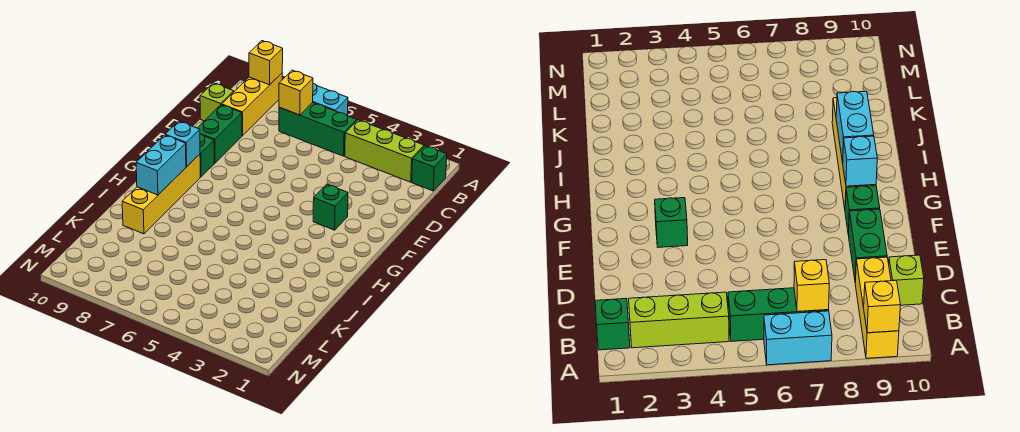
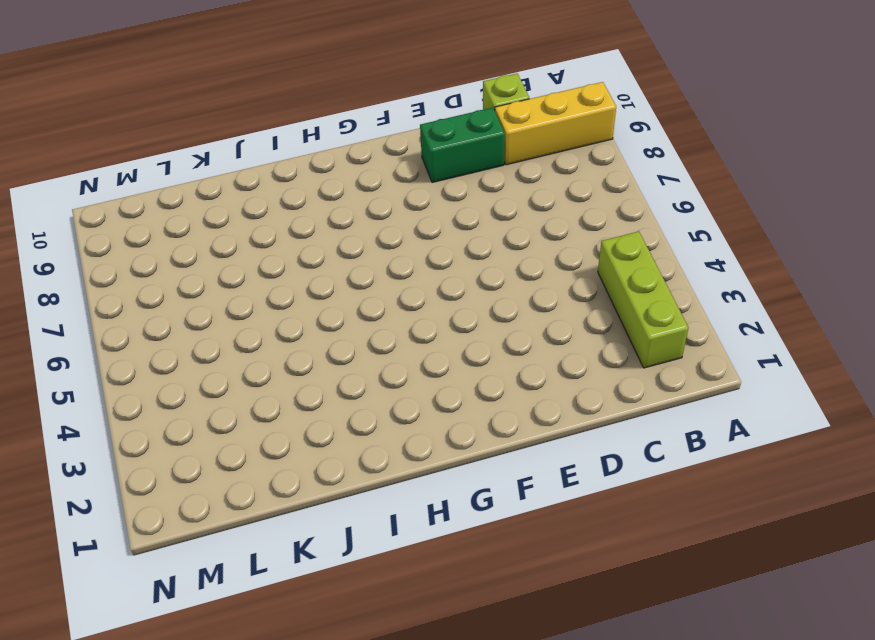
none -> cyan brick A6:A7 level 1
none -> green brick B1 level 1
none -> green brick B5:B7 level 1

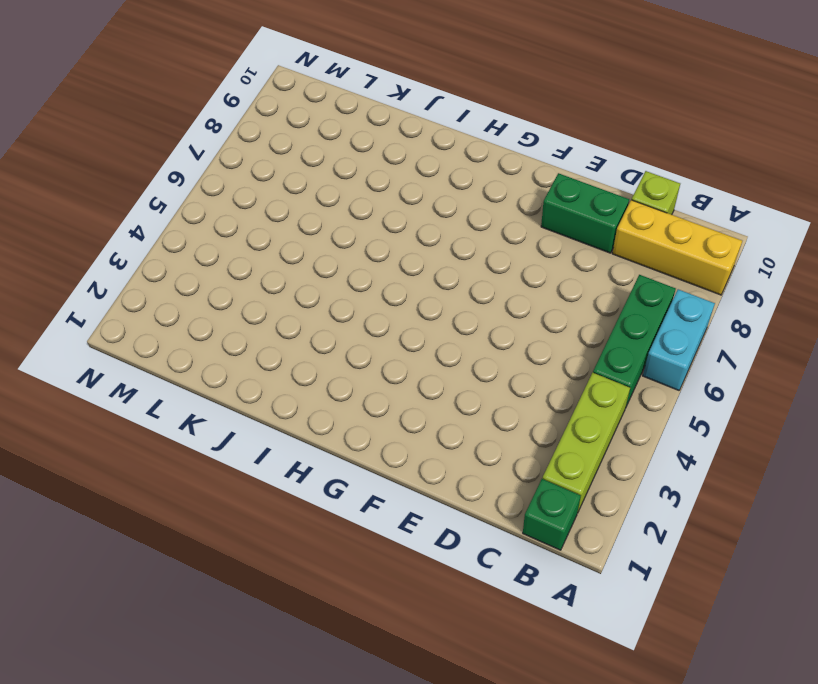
none -> green brick F3 level 1
none -> green brick F9 level 1
none -> yellow brick G9:J9 level 1

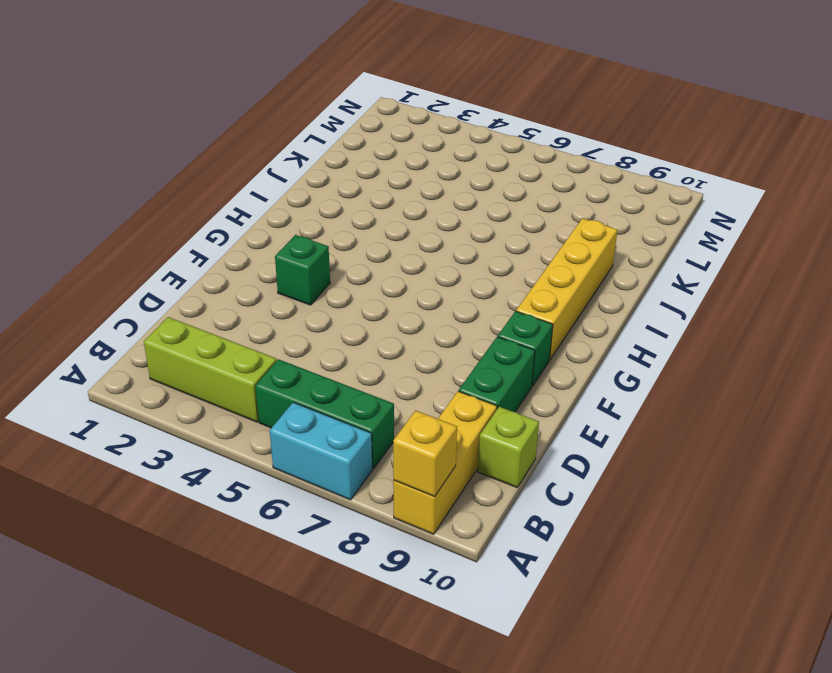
none -> green brick B1 level 1
none -> yellow brick B7 level 2
none -> cyan brick G9 level 2

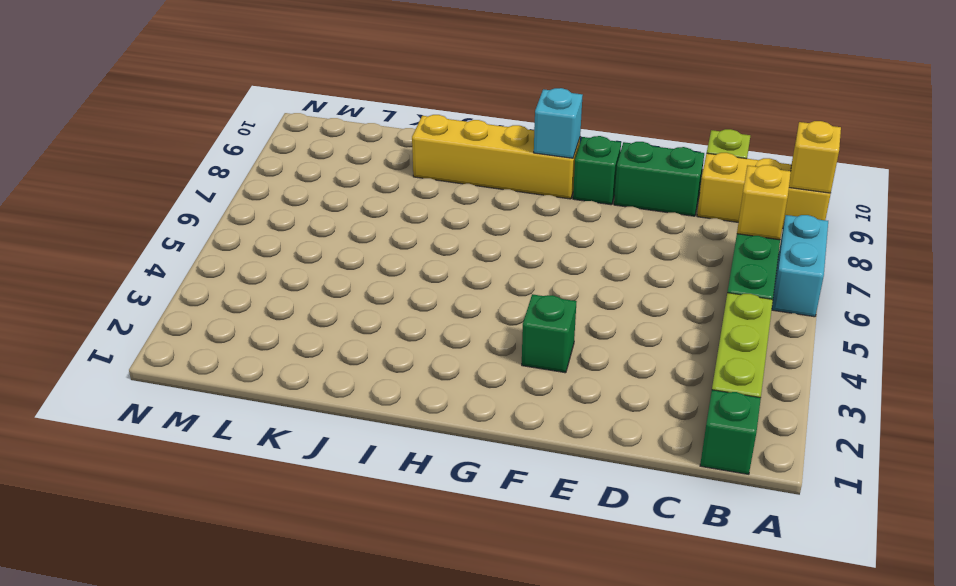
none -> cyan brick H9:I9 level 2

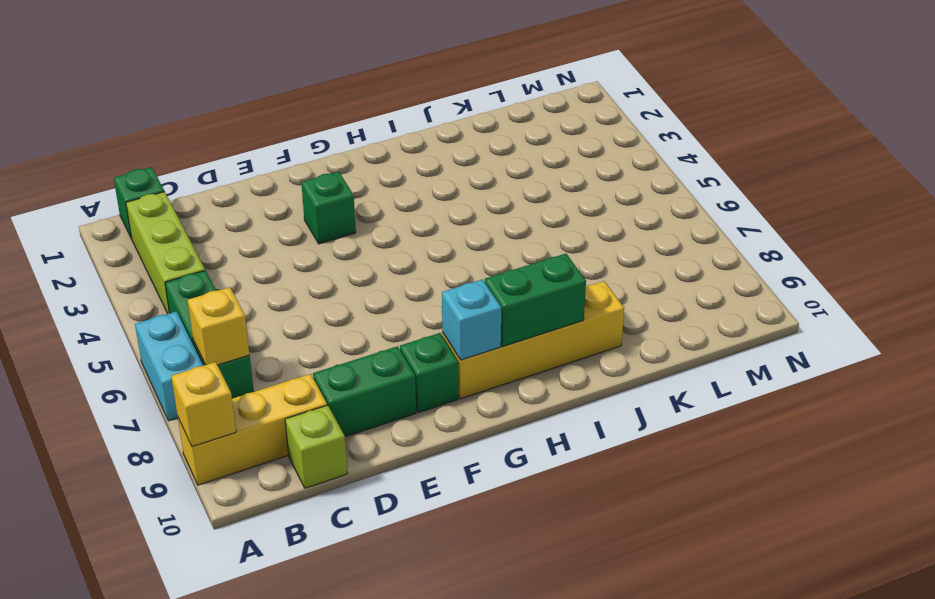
green brick H9:I9 level 2 -> cyan brick H9:I9 level 2

